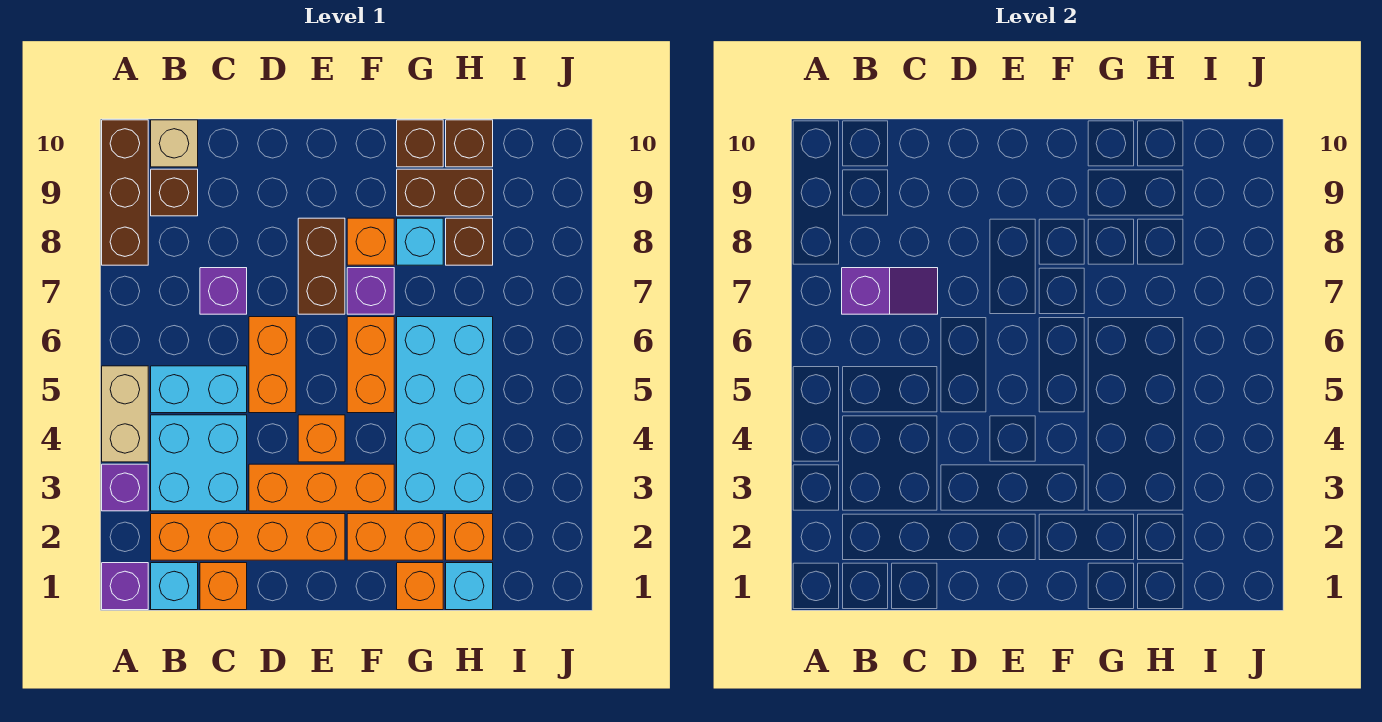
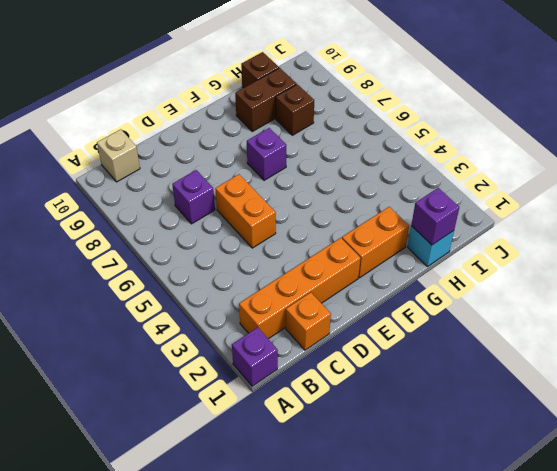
purple brick H1 level 2 -> purple brick A3 level 1
none -> tan brick A4:A5 level 1
none -> brown brick A8:A10 level 1
none -> cyan brick B1 level 1
none -> cyan brick B3:C4 level 1

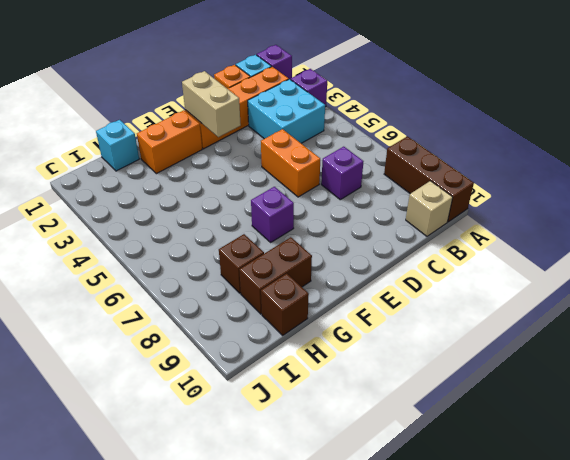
tan brick E2:E3 level 2 -> tan brick A4:A5 level 1
none -> cyan brick B5:C5 level 1
none -> brown brick B9 level 1
none -> orange brick D3:F3 level 1
none -> orange brick E4 level 1

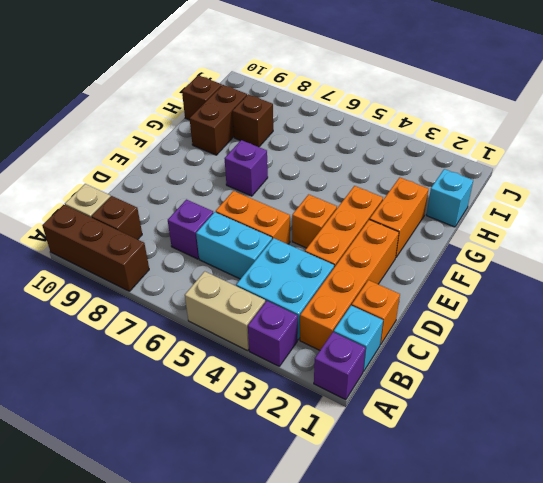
cyan brick C5:C6 level 1 -> cyan brick B5:C5 level 1
none -> brown brick E7:E8 level 1
none -> orange brick F5:F6 level 1
none -> orange brick F8 level 1
none -> orange brick G1 level 1

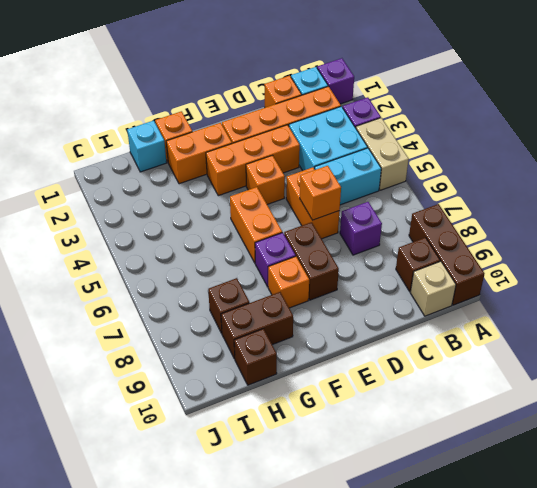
orange brick D6 level 2 -> orange brick H2 level 1
none -> cyan brick G3:H6 level 1
none -> cyan brick G8 level 1
none -> brown brick G10 level 1
none -> purple slope B7:C7 level 2 top B

